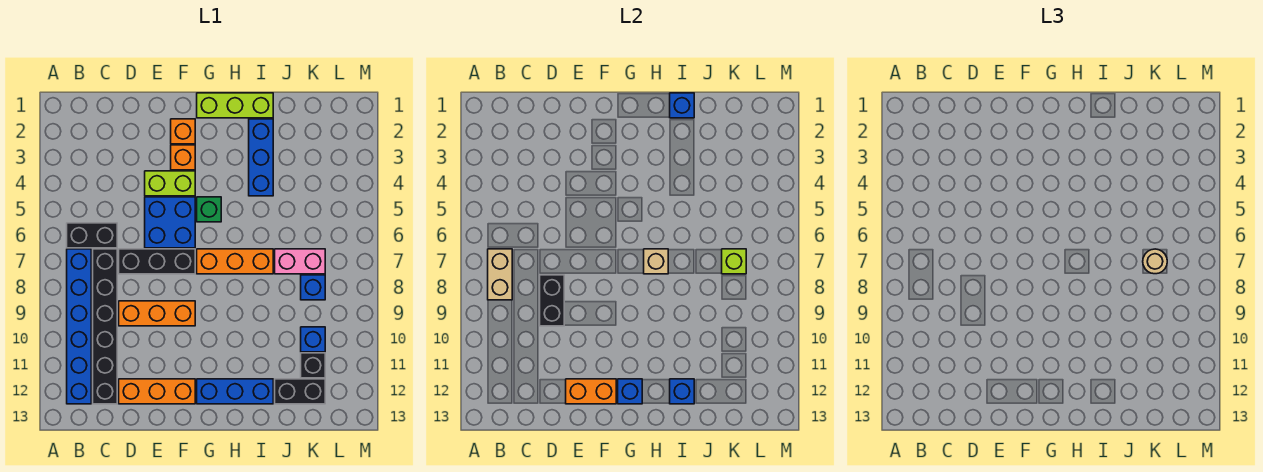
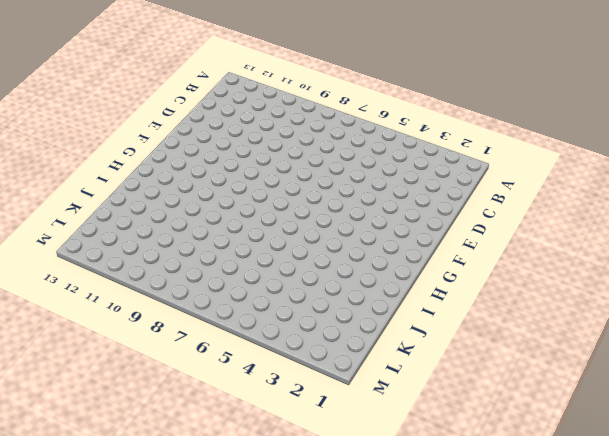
none -> black brick B6:C6 level 1
none -> blue brick B7:B12 level 1
none -> black brick C7:C12 level 1

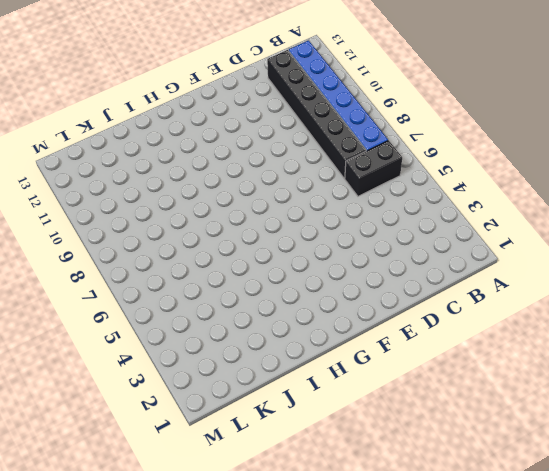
none -> black brick D7:F7 level 1
none -> orange brick D9:F9 level 1
none -> orange brick D12:F12 level 1

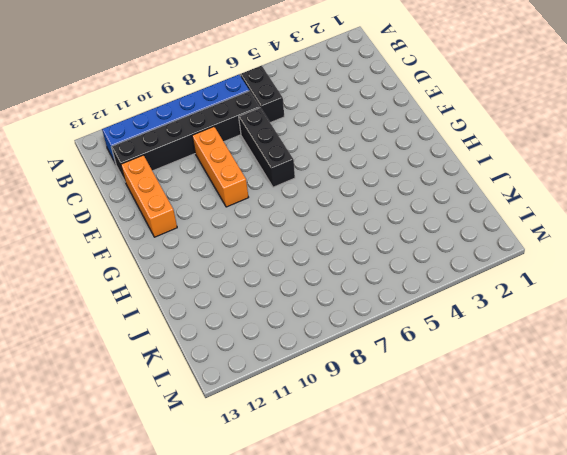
none -> lime brick E4:F4 level 1
none -> blue brick E5:F6 level 1
none -> orange brick F2 level 1

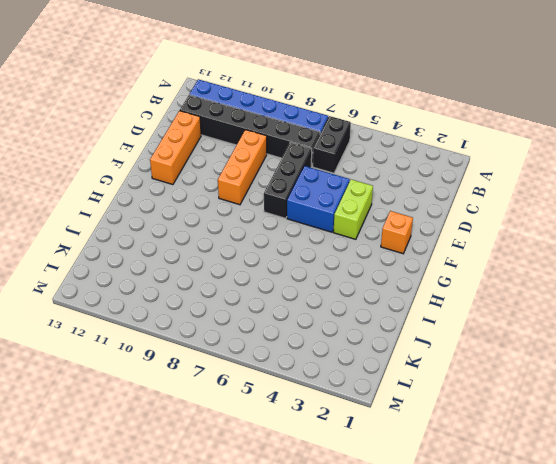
none -> orange brick F3 level 1
none -> lime brick G1:I1 level 1
none -> green brick G5 level 1

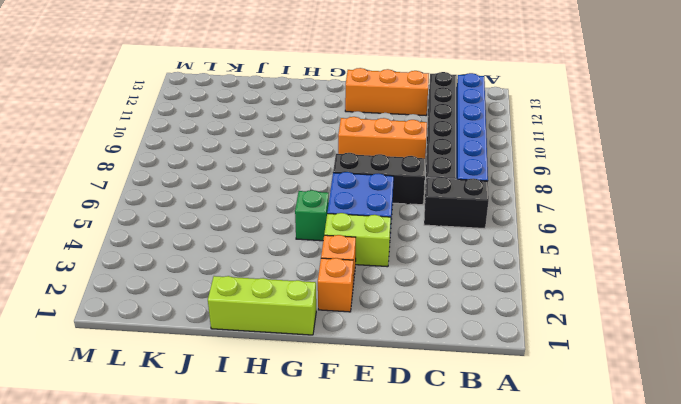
none -> orange brick G7:I7 level 1
none -> blue brick G12:I12 level 1
none -> blue brick I2:I4 level 1

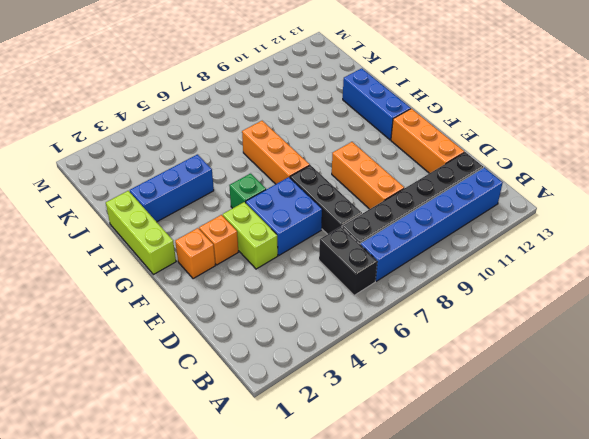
none -> pink brick J7:K7 level 1
none -> black brick J12:K12 level 1
none -> blue brick K8 level 1

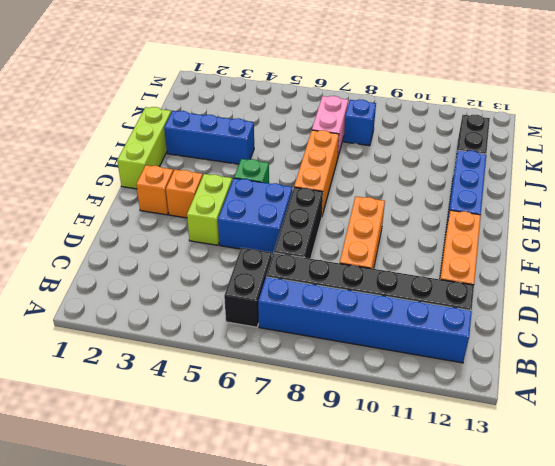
none -> blue brick K10 level 1
none -> black brick K11 level 1
none -> tan brick B7:B8 level 2

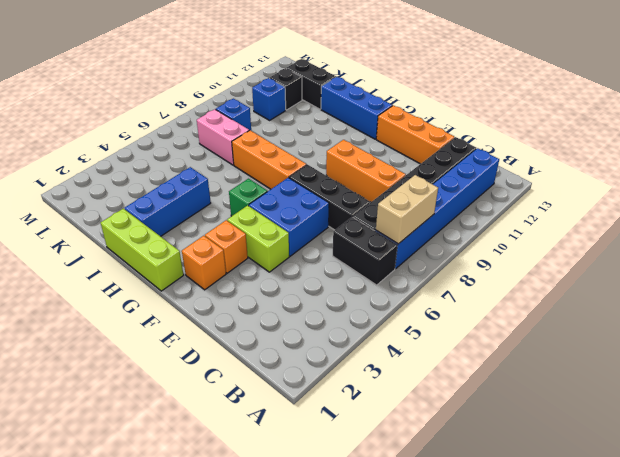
none -> black brick D8:D9 level 2
none -> orange brick E12:F12 level 2
none -> blue brick G12 level 2

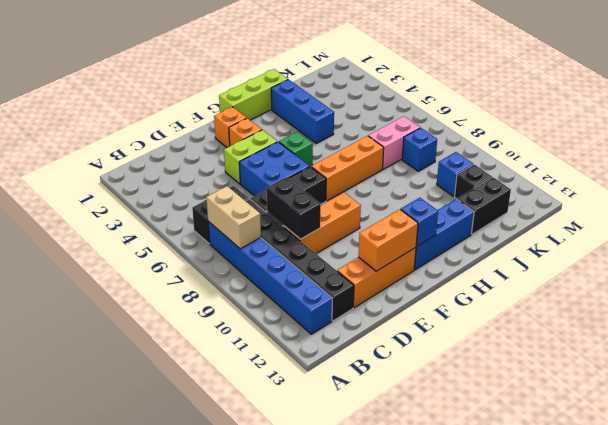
none -> tan brick H7 level 2
none -> blue brick I1 level 2
none -> blue brick I12 level 2

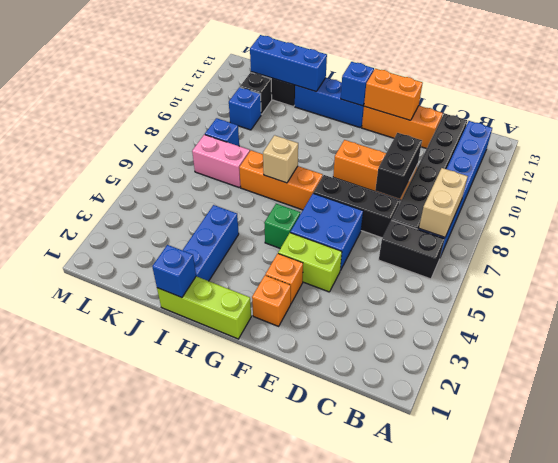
blue brick I12:K12 level 2 -> blue brick I12 level 2
none -> lime brick K7 level 2
none -> tan round brick K7 level 3

